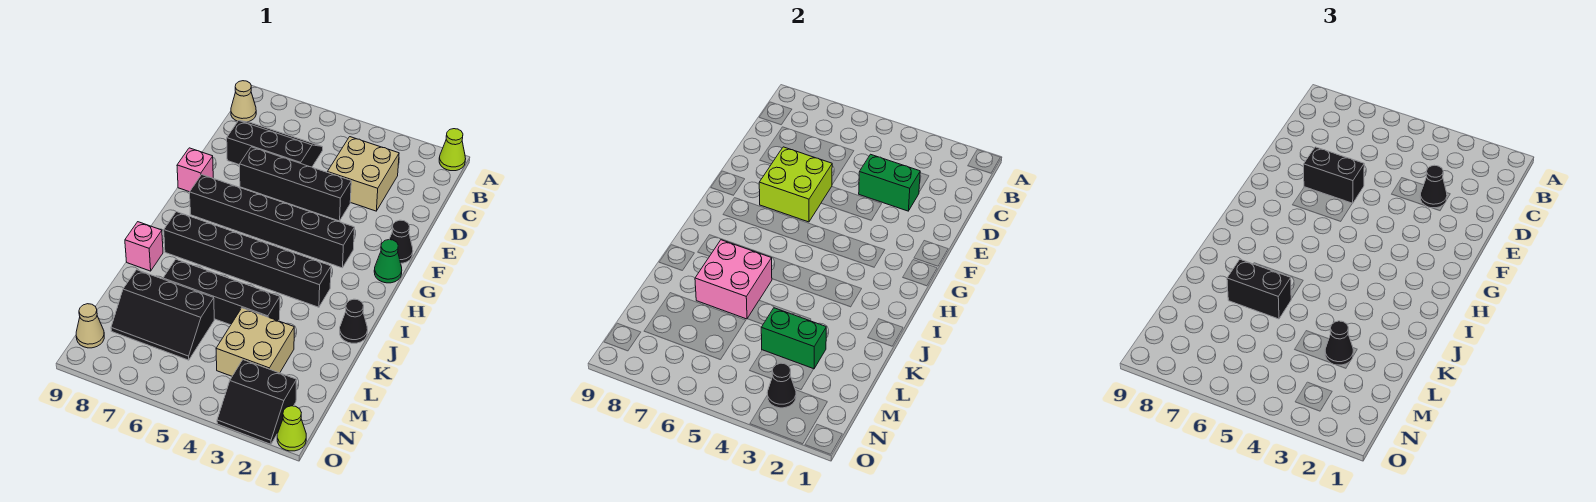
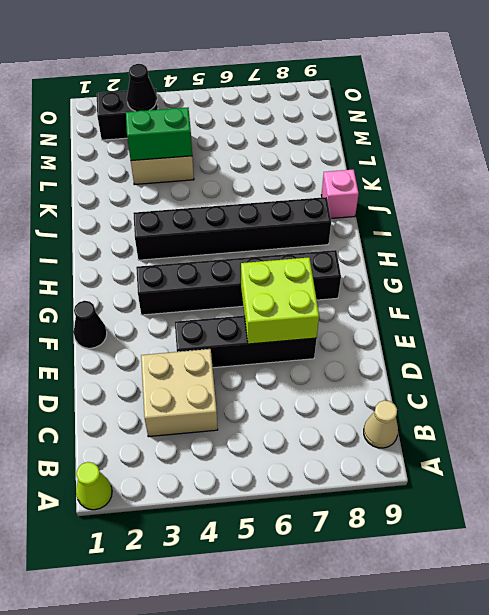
none -> black slope C6:D8 level 1 top D
none -> pink brick F9 level 1
none -> green cone G1 level 1

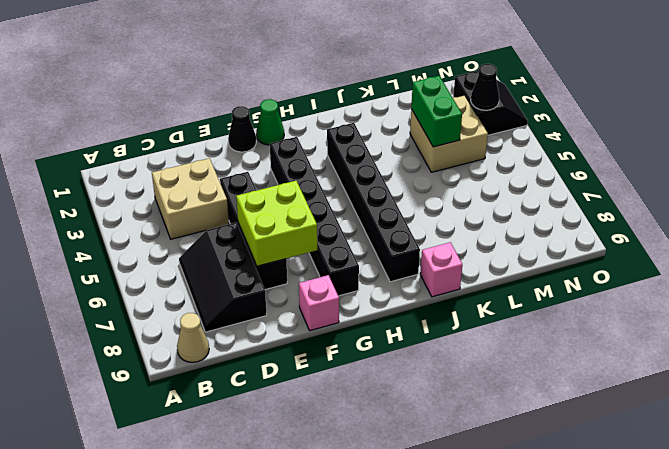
none -> lime cone A1 level 1
none -> black cone J1 level 1
none -> black brick K4:K7 level 1

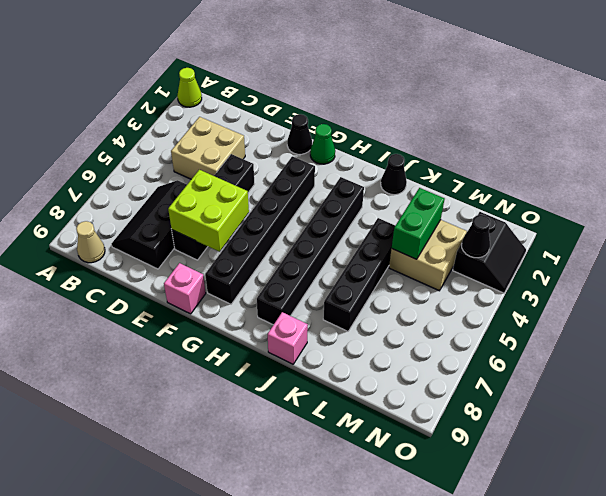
none -> black slope L6:M8 level 1 top L
none -> tan cone N9 level 1
none -> lime cone O1 level 1

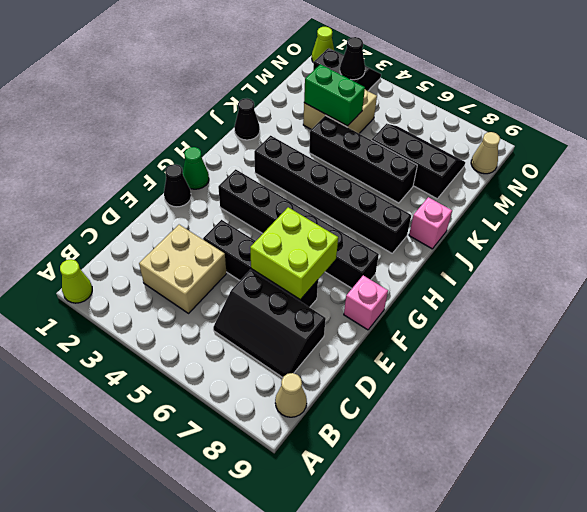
none -> green brick D3:D4 level 2
none -> pink brick J6:K7 level 2
none -> black cone D3 level 3

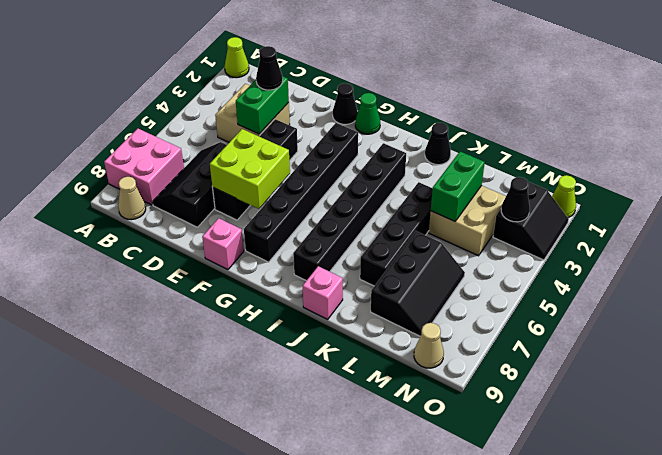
pink brick A7:B8 level 1 -> pink brick J6:K7 level 2
none -> black brick E6:E7 level 3
none -> black brick K6:K7 level 3
none -> black cone L3 level 3

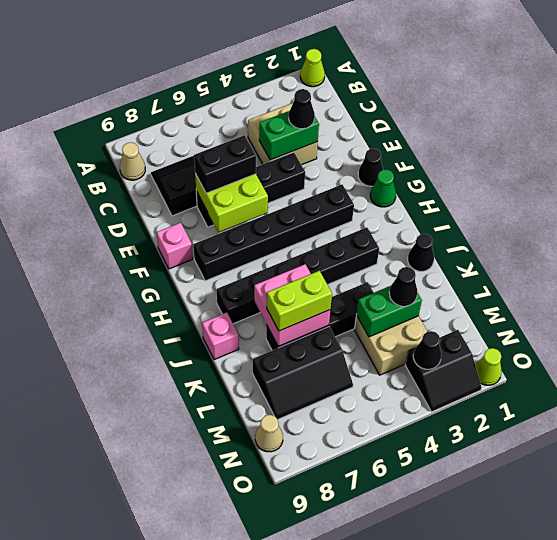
lime brick K6:K7 level 3 -> black brick K6:K7 level 3

